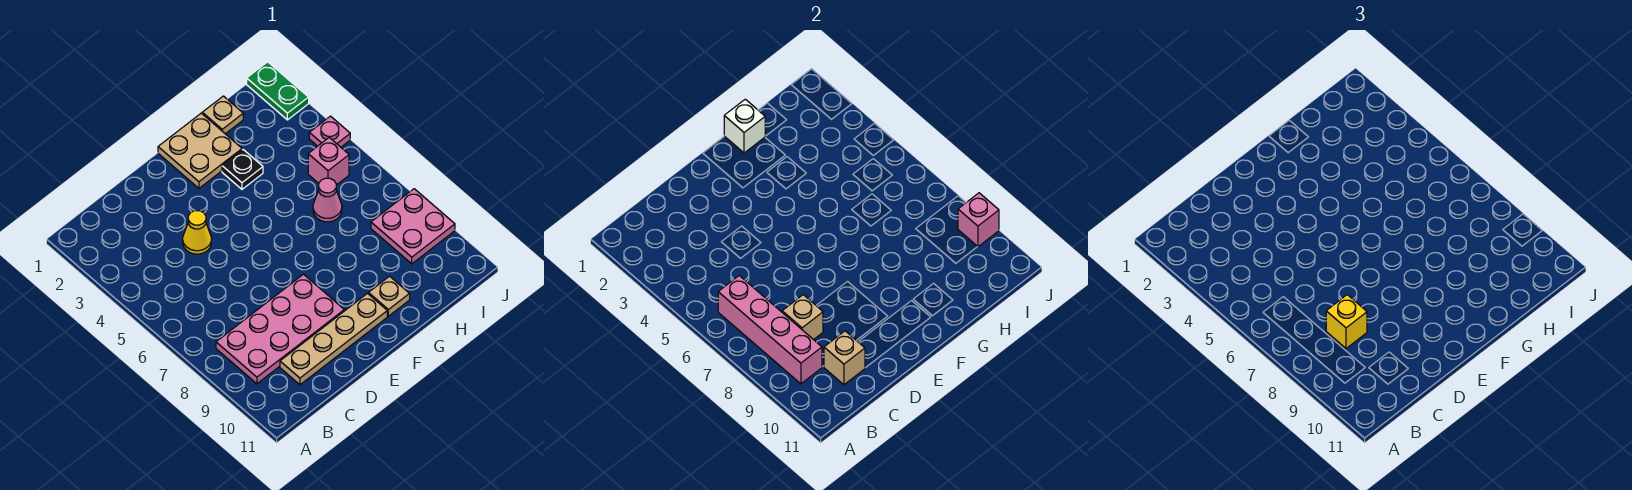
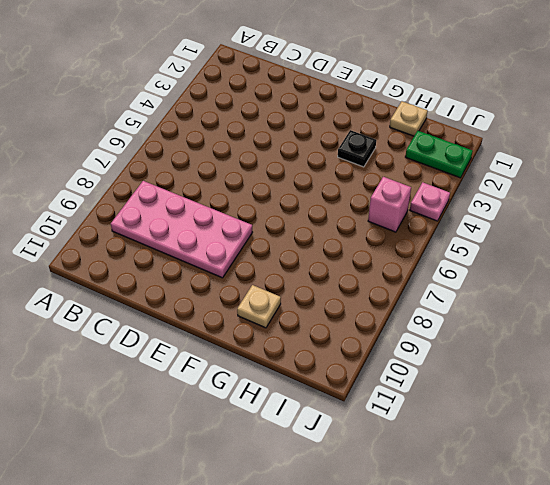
green plate I2:J2 level 1 -> green plate J1:J2 level 1
none -> tan plate C10:F10 level 1
none -> yellow cone D4 level 1
none -> tan plate F1:G2 level 1

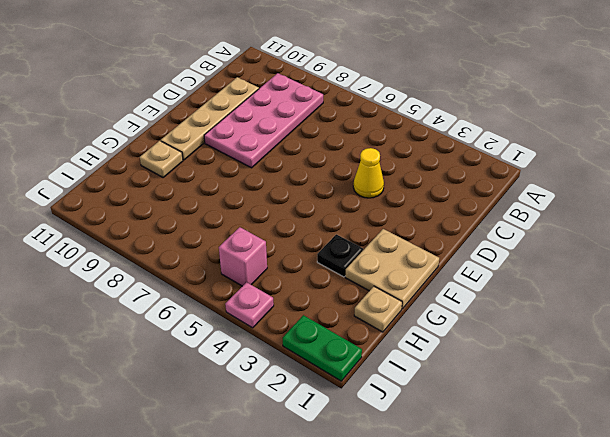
none -> pink cone H6 level 1
none -> pink plate I8:J9 level 1
none -> pink brick B6:B9 level 2

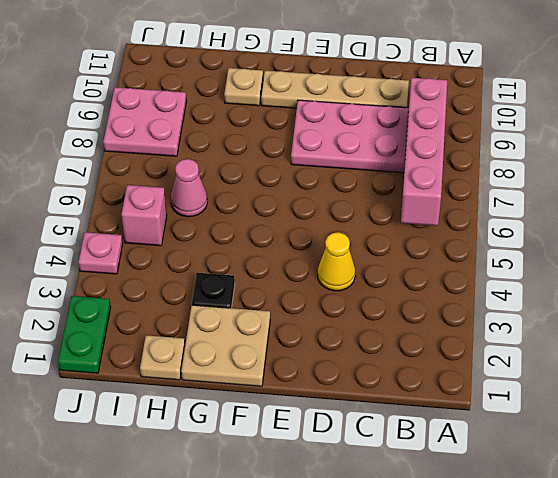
none -> tan brick C8 level 2
none -> tan brick C10 level 2
none -> white brick G1 level 2

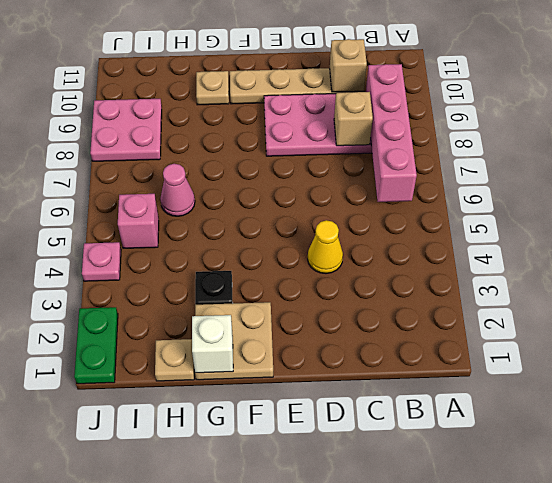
none -> pink brick J9 level 2
none -> yellow brick C8 level 3

